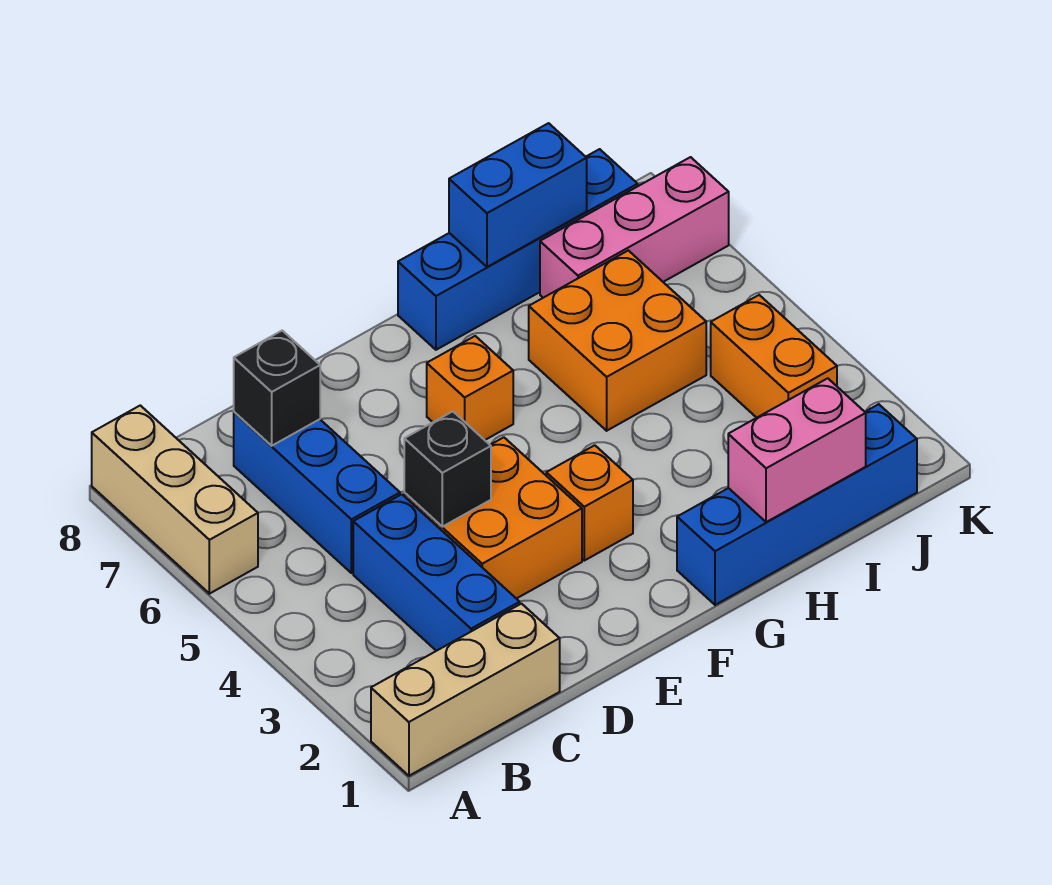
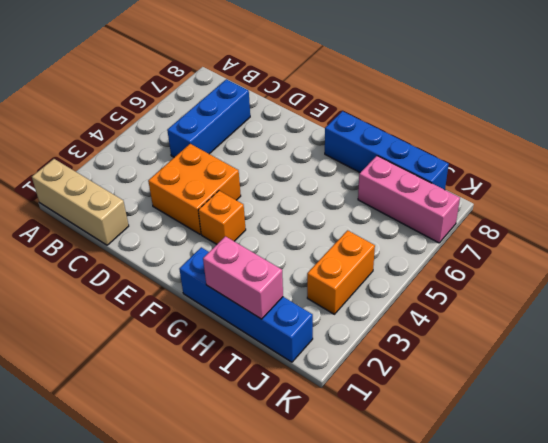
none -> tan brick A6:A8 level 1
none -> blue brick C2:C4 level 1
none -> orange brick F6 level 1

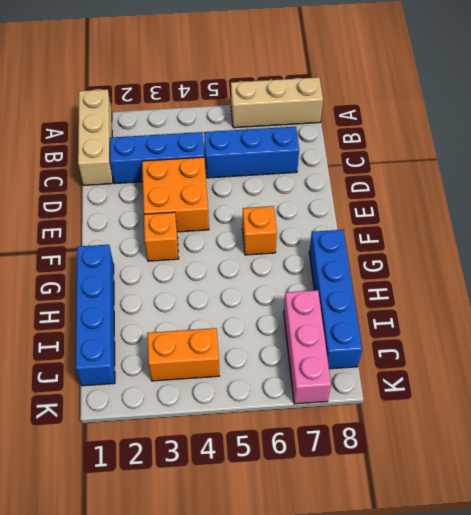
none -> orange brick H5:I6 level 1
none -> black brick C7 level 2
none -> black brick D4 level 2

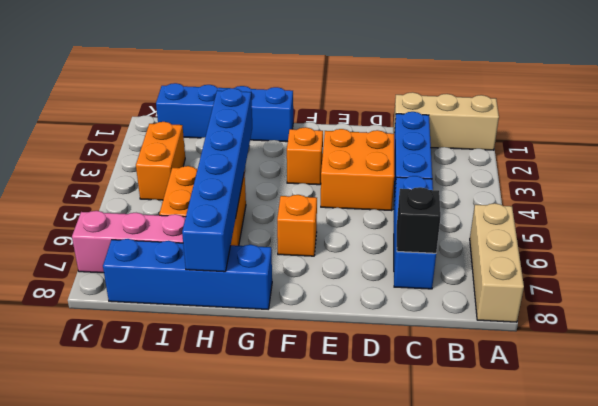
blue brick H3:H8 level 2 -> blue brick H8:I8 level 2
none -> black brick D4 level 2
none -> pink brick H1:I1 level 2

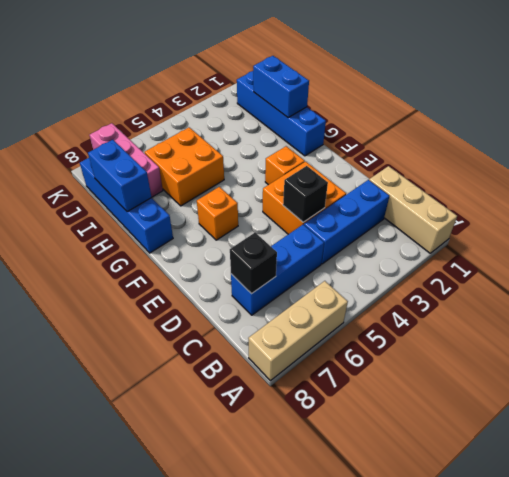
blue brick H1:I1 level 2 -> pink brick H1:I1 level 2
none -> orange brick J3:J4 level 1

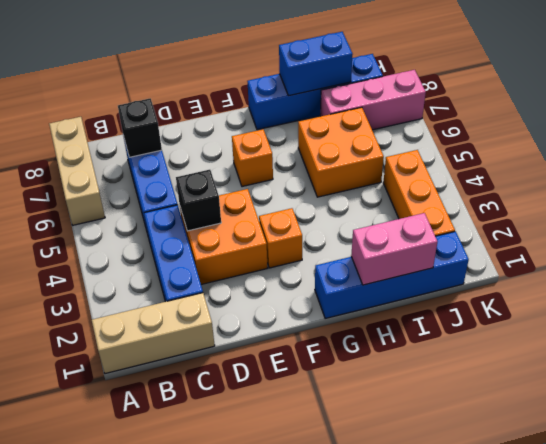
orange brick J2:J4 level 1 -> orange brick J3:J4 level 1

